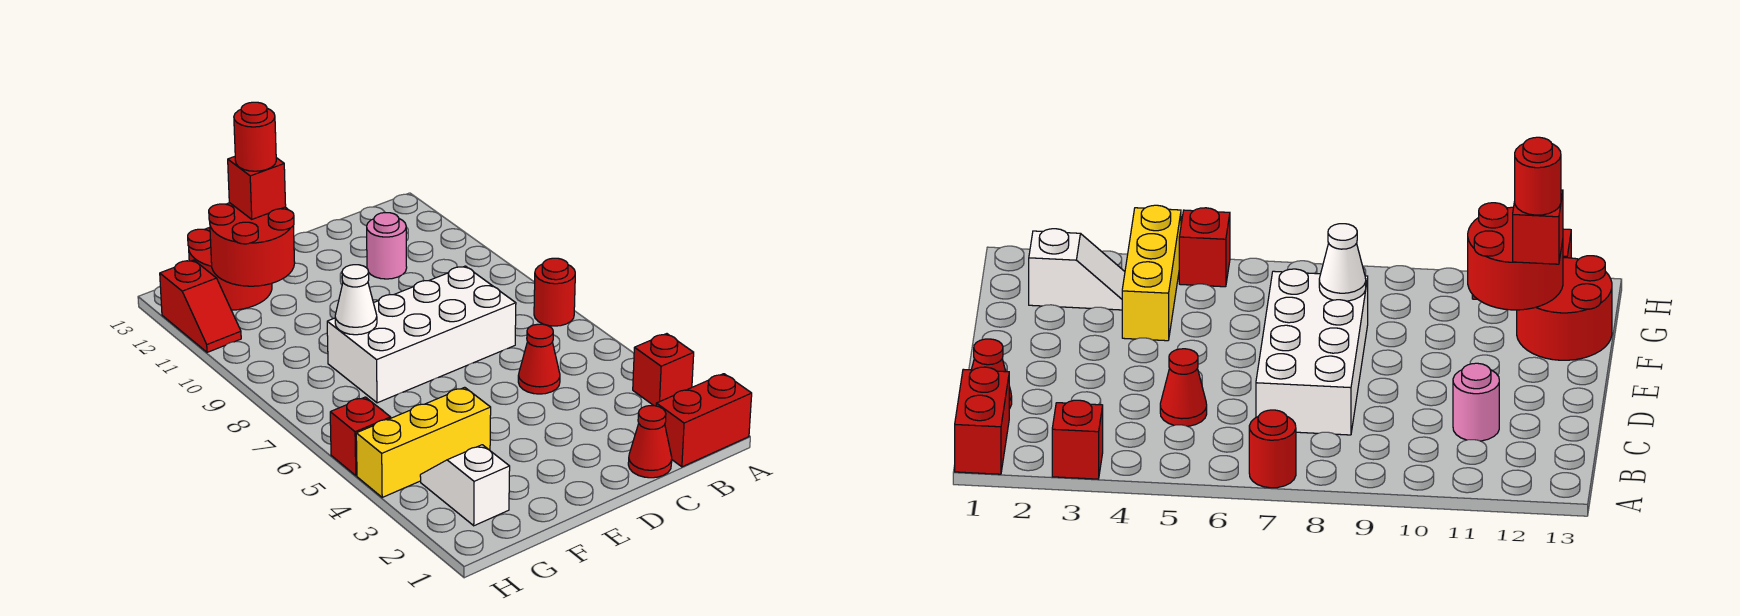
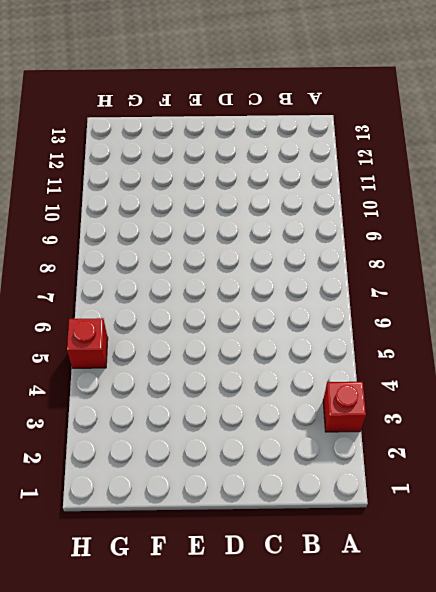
none -> red brick A1:B1 level 1
none -> red round brick A7 level 1
none -> red cone C1 level 1

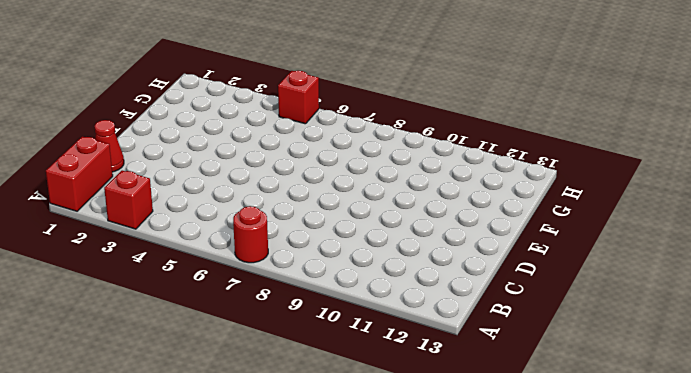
none -> red cone C5 level 1
none -> white brick C7:F8 level 1
none -> pink round brick C11 level 1

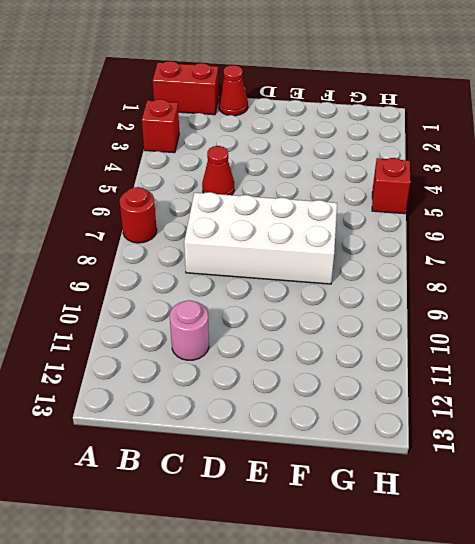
none -> yellow brick F4:H4 level 1
none -> red round brick F12:G13 level 1
none -> white slope G2:G3 level 1 top 2

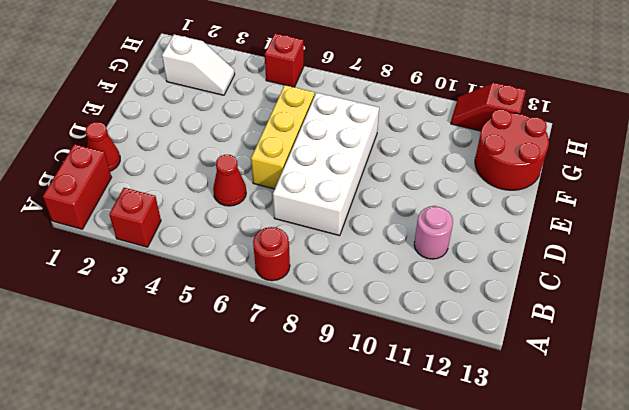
yellow brick D6:F6 level 1 -> yellow brick F4:H4 level 1
none -> white cone F8 level 2
none -> red round brick F11:G12 level 2
none -> red brick F12 level 3

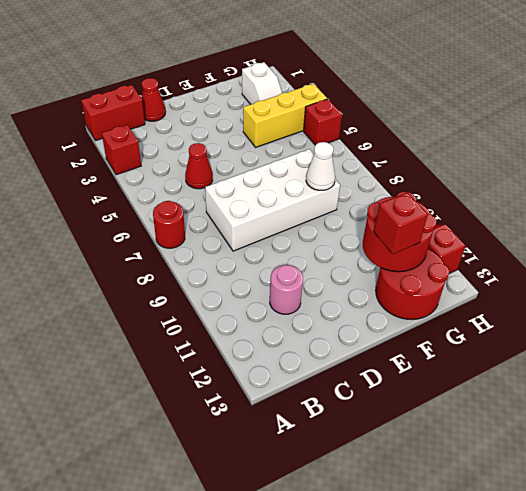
none -> red round brick F12 level 4

